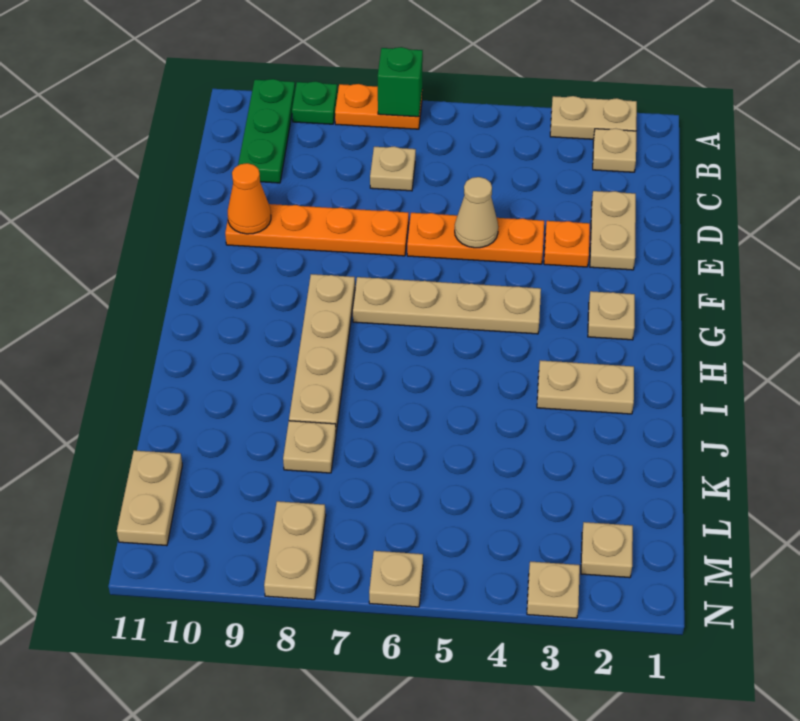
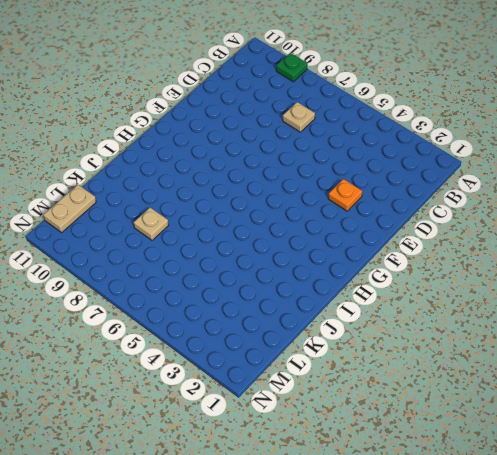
none -> tan plate A2:A3 level 1
none -> orange plate A7:A8 level 1
none -> green plate A10:C10 level 1

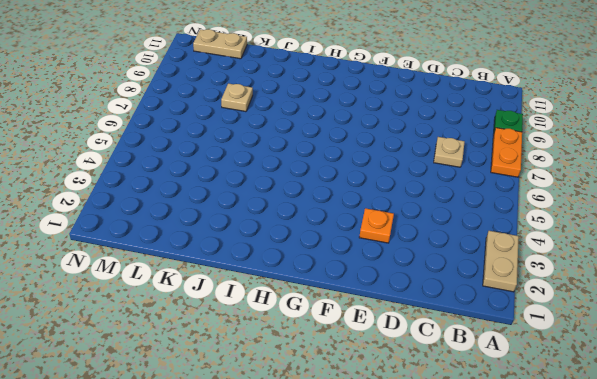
none -> green plate A10:C10 level 1
none -> tan plate B2 level 1
none -> tan plate D2:E2 level 1

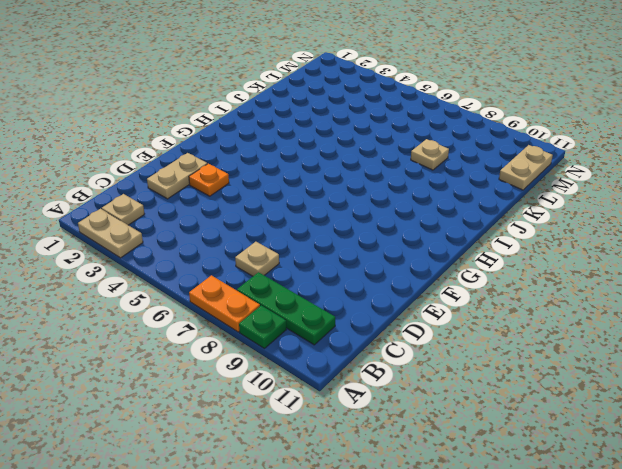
green plate B8:B10 level 1 -> green plate A10:C10 level 1
none -> orange plate E4:E6 level 1
none -> orange plate E7:E10 level 1
none -> tan plate G2 level 1

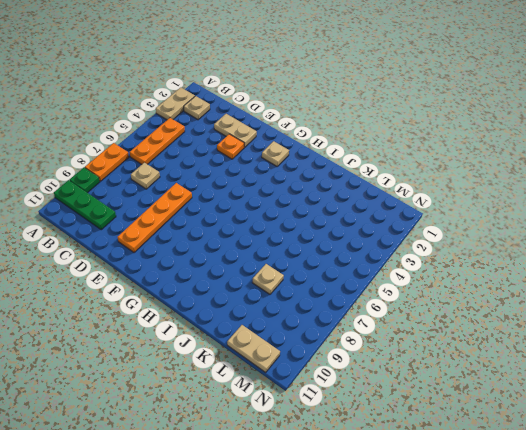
orange plate B4:B6 level 1 -> orange plate E4:E6 level 1
none -> tan plate G4:G7 level 1
none -> tan plate G8:J8 level 1
none -> tan plate I2:I3 level 1

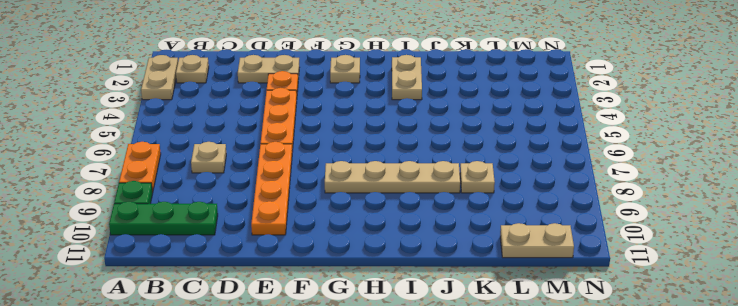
none -> tan plate G4:G7 level 1
none -> tan plate M2 level 1
none -> tan plate M8:N8 level 1

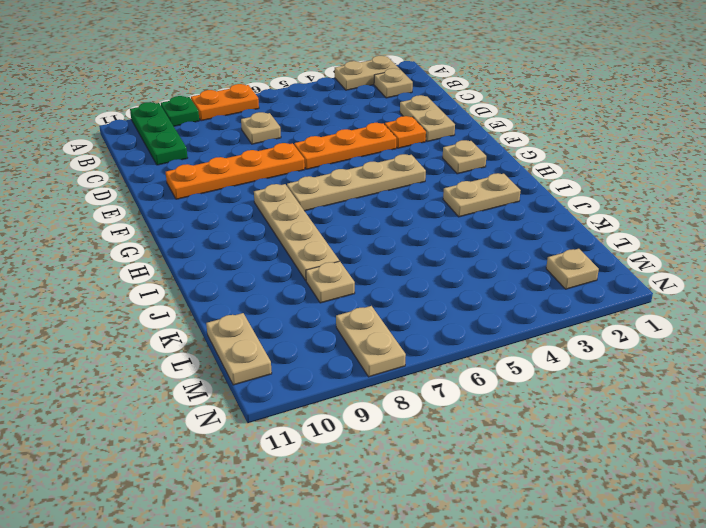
none -> tan plate N3 level 1
none -> tan plate N6 level 1
none -> green brick A7 level 2

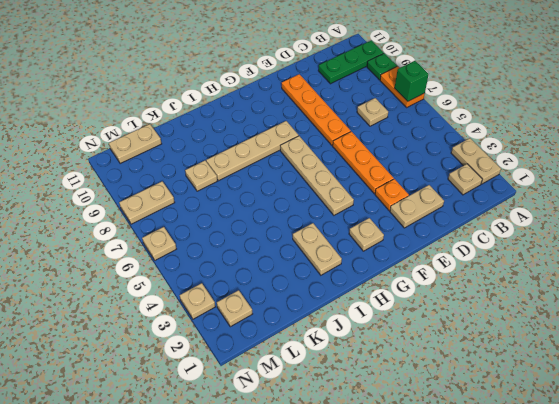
none -> tan cone E5 level 2
none -> orange cone E10 level 2

